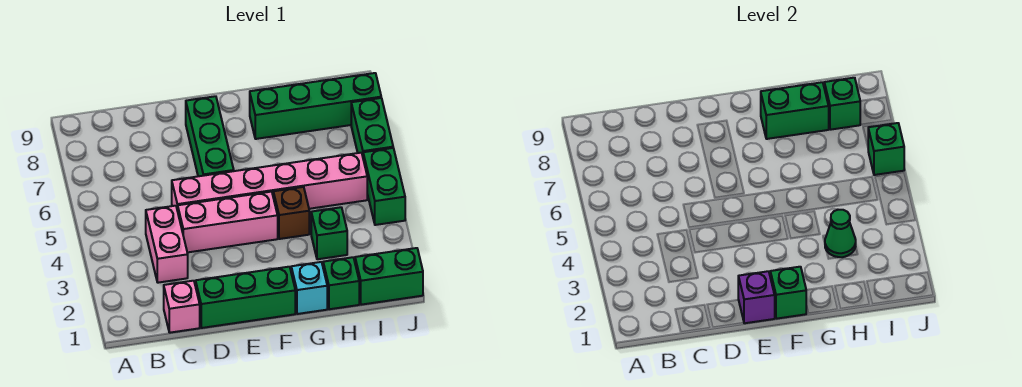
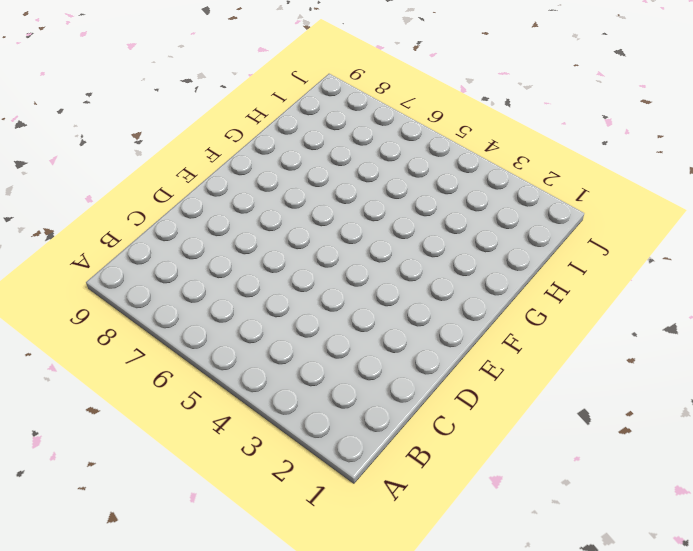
none -> pink brick C1 level 1
none -> pink brick C3:C4 level 1
none -> green brick D1:F1 level 1

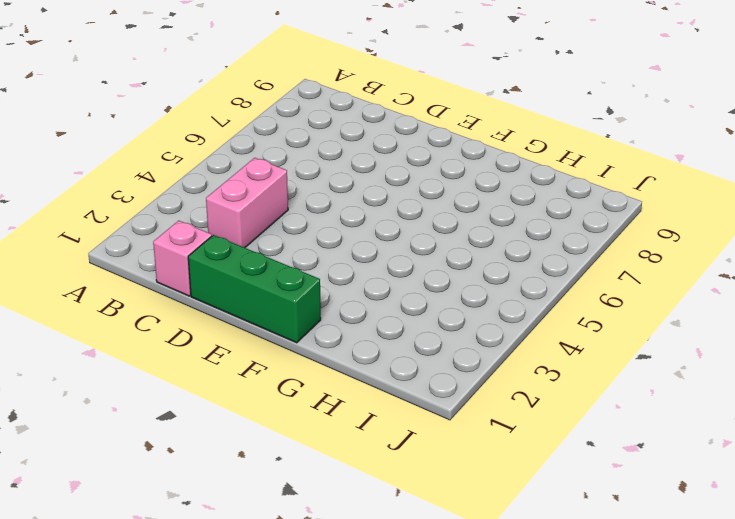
none -> pink brick D4:F4 level 1
none -> pink brick D5:I5 level 1
none -> green brick E6:E8 level 1

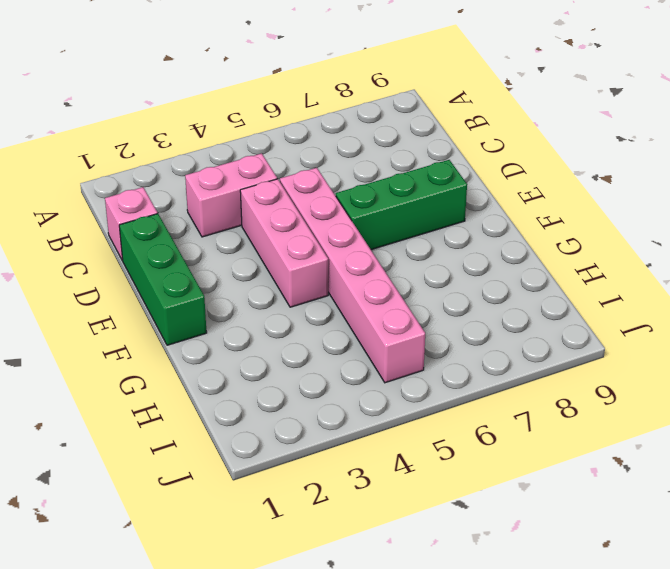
none -> cyan brick G1 level 1
none -> brown brick G4 level 1
none -> green brick G8:J8 level 1

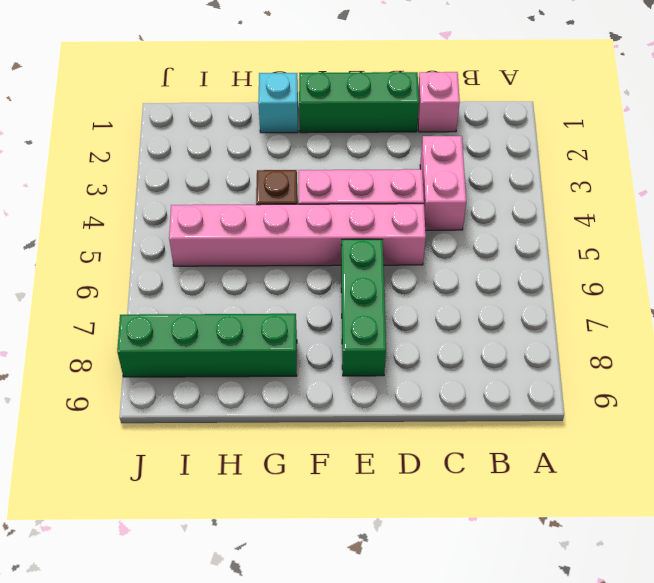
none -> green brick H1 level 1
none -> green brick H3 level 1
none -> green brick I1:J1 level 1

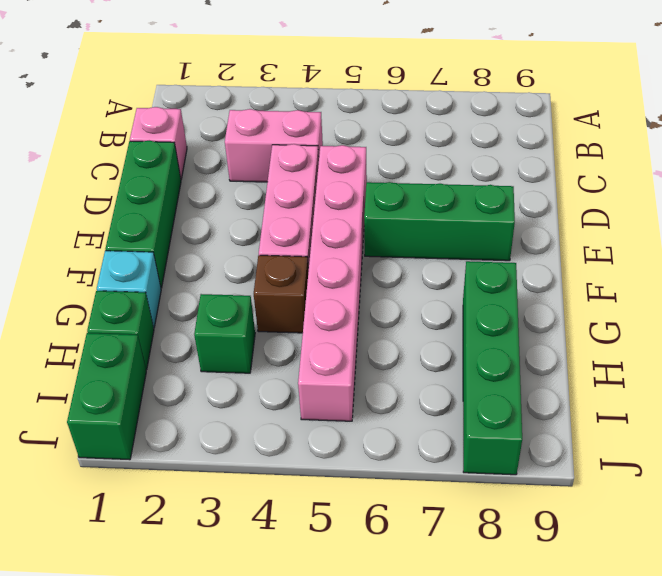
none -> green brick J4:J5 level 1
none -> green brick J6:J7 level 1
none -> purple brick E1 level 2

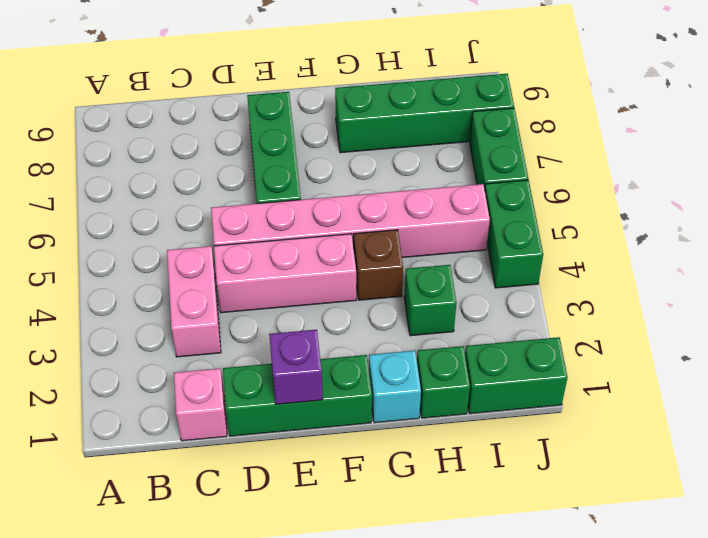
none -> green brick F1 level 2
none -> green brick G8:H8 level 2
none -> green cone H3 level 2

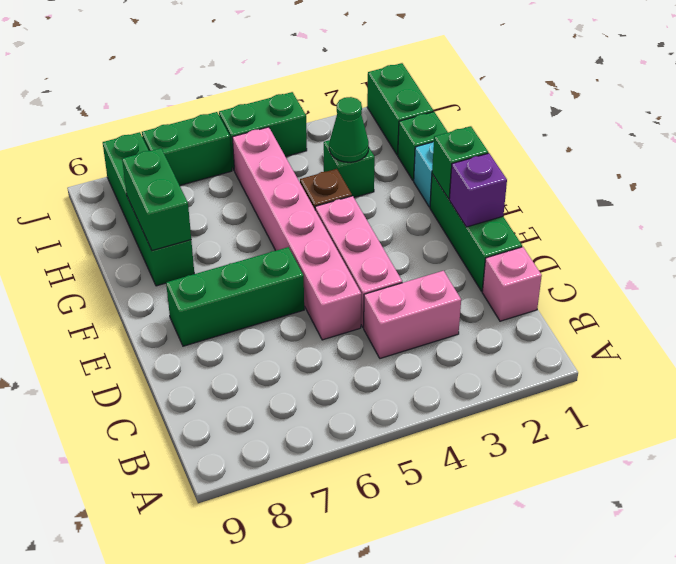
none -> green brick I8 level 2
none -> green brick J6 level 2

